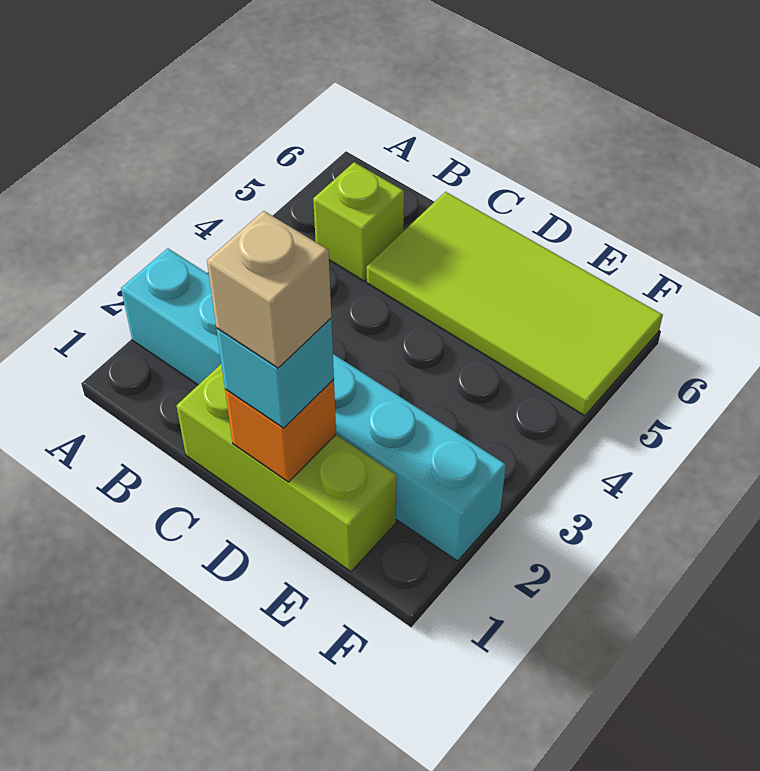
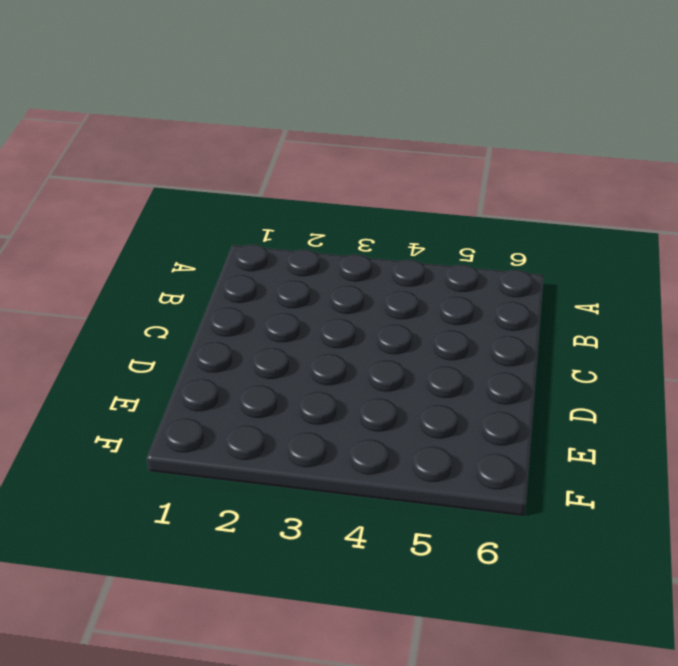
none -> cyan brick A2:F2 level 1
none -> lime brick B5 level 1

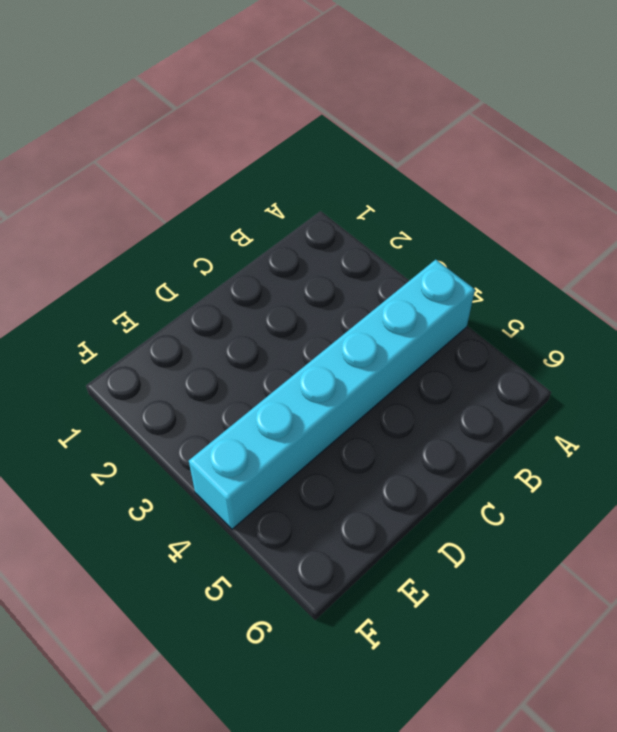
cyan brick A4:F4 level 1 -> cyan brick A2:F2 level 1
none -> lime brick B5 level 1
none -> lime brick C1:E1 level 1

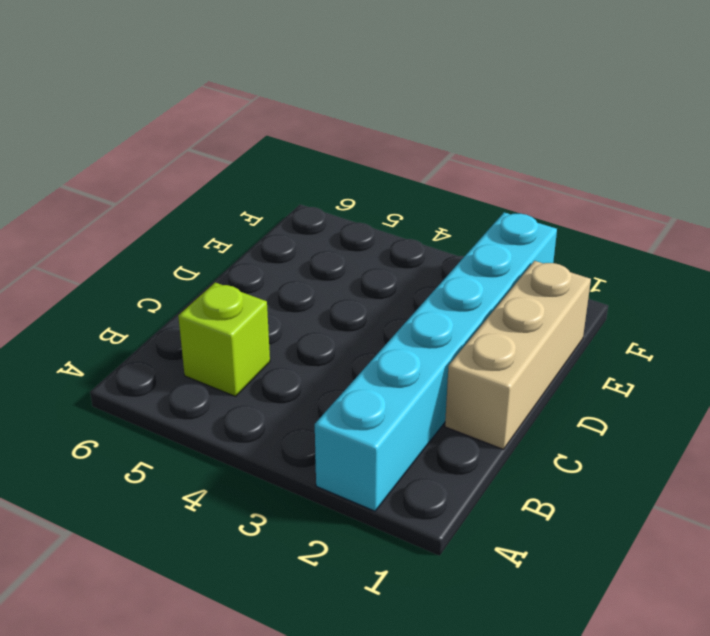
tan brick C1:E1 level 1 -> lime brick C1:E1 level 1
none -> lime tile C5:F6 level 1
none -> orange brick D1 level 2

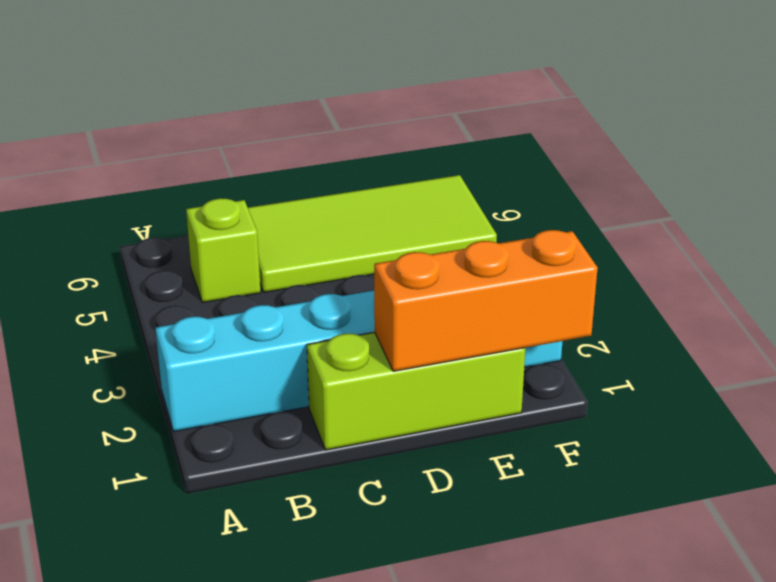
orange brick D1:F1 level 2 -> orange brick D1 level 2
none -> cyan brick D1 level 3
none -> tan brick D1 level 4

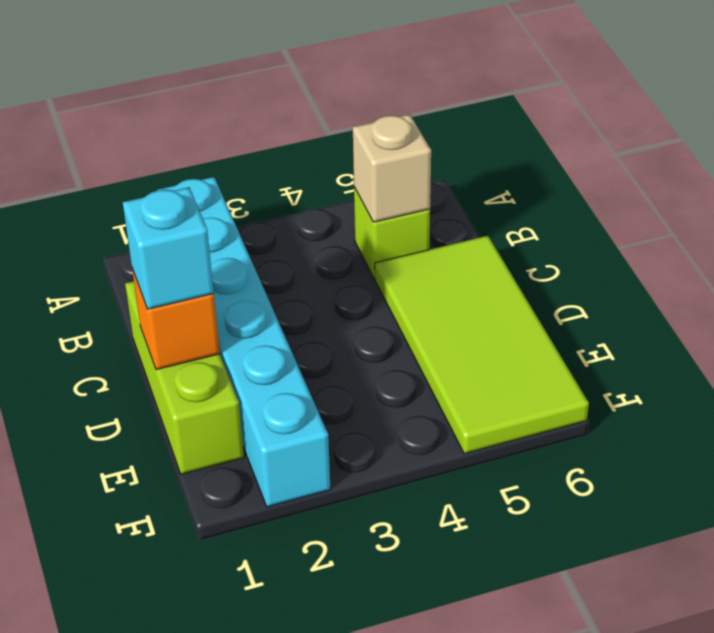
tan brick B5 level 2 -> tan brick D1 level 4

